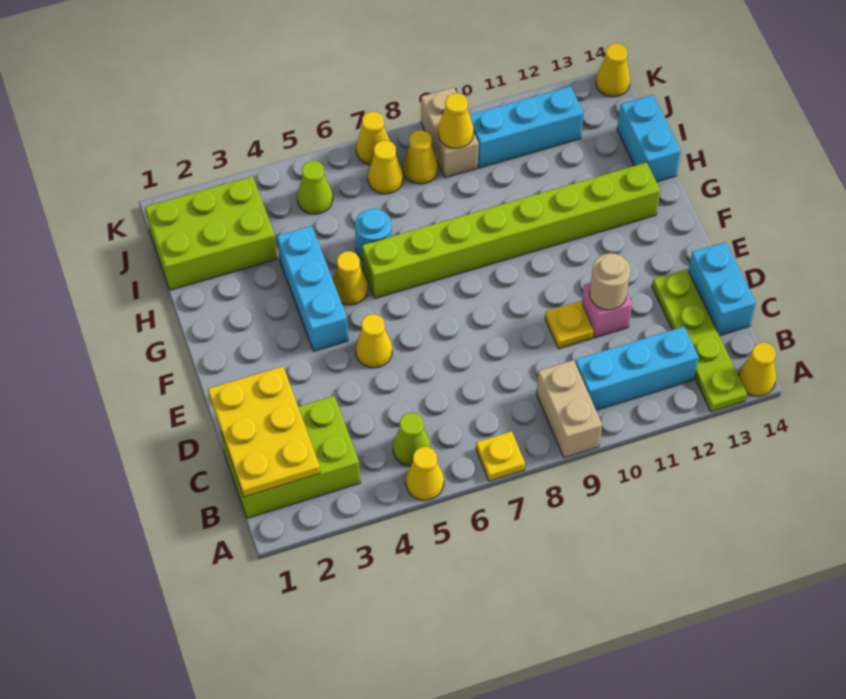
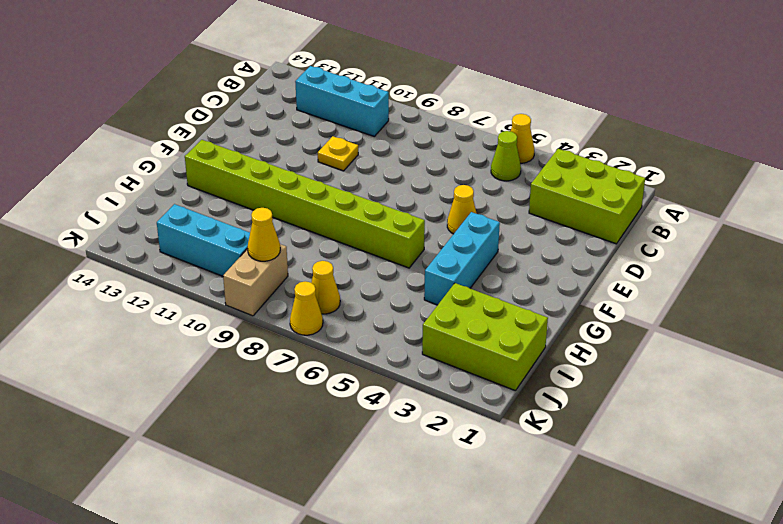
none -> yellow plate A7 level 1
none -> tan brick A9:B9 level 1
none -> lime plate A13:D13 level 1

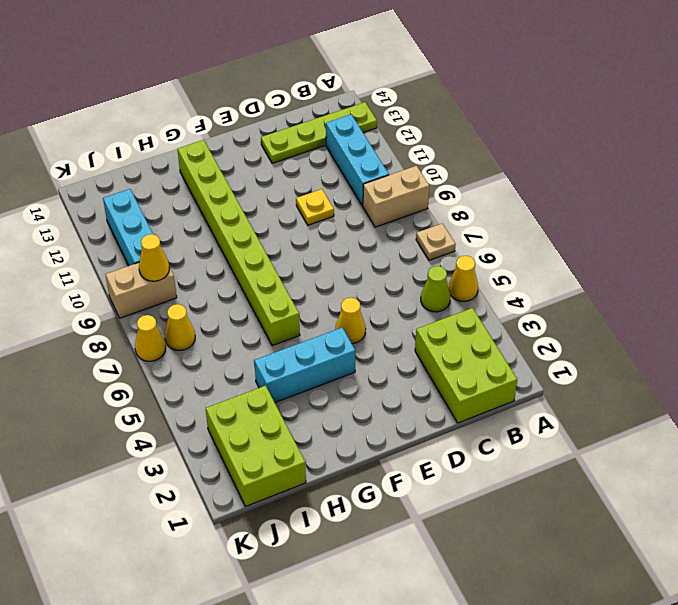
tan plate A7 level 1 -> yellow plate A7 level 1
none -> yellow cone A14 level 1
none -> cyan brick C14:D14 level 1
none -> pink brick D11 level 1

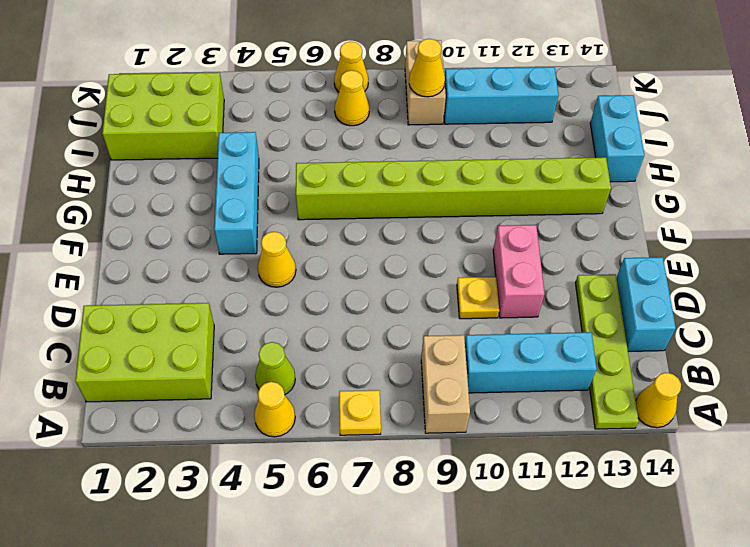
pink brick D11:E11 level 1 -> pink brick D11 level 1
none -> yellow cone G5 level 1
none -> cyan round brick H6 level 1
none -> lime cone J5 level 1

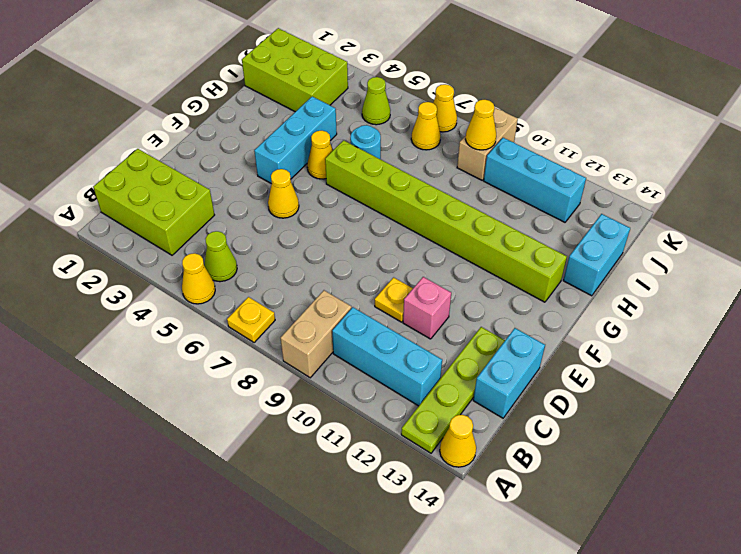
none -> yellow cone J8 level 1
none -> yellow cone K14 level 1
none -> yellow plate B1:D2 level 2

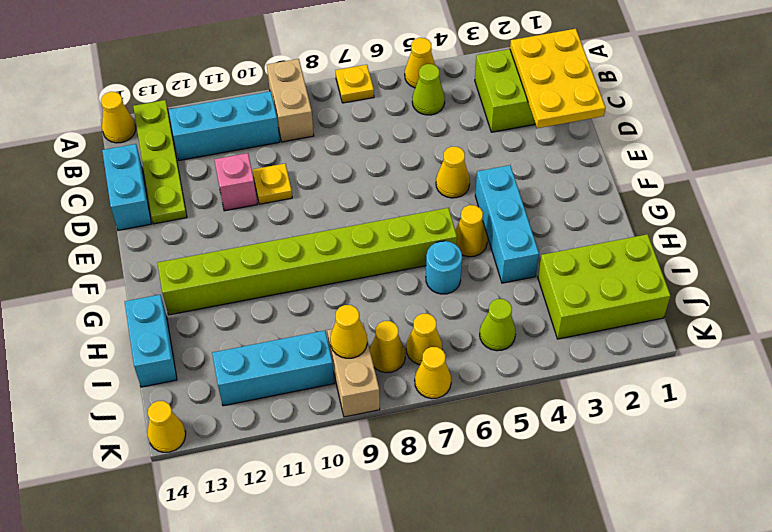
none -> tan round brick D11 level 2

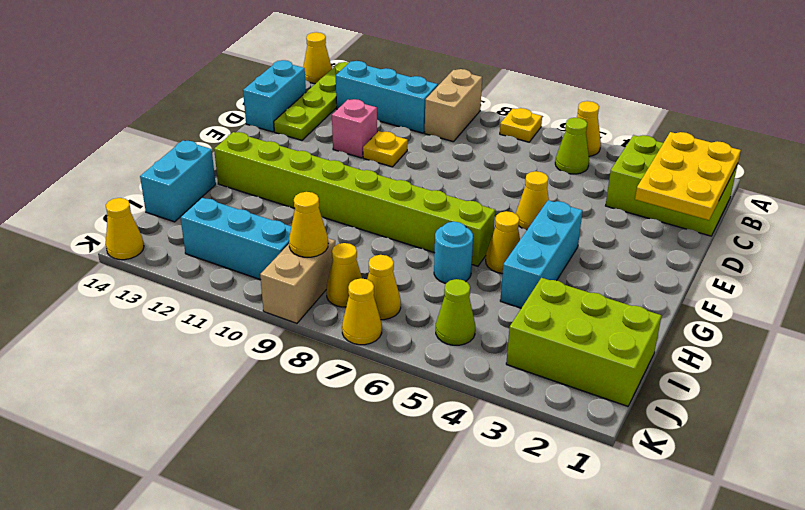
none -> tan round brick D11 level 2

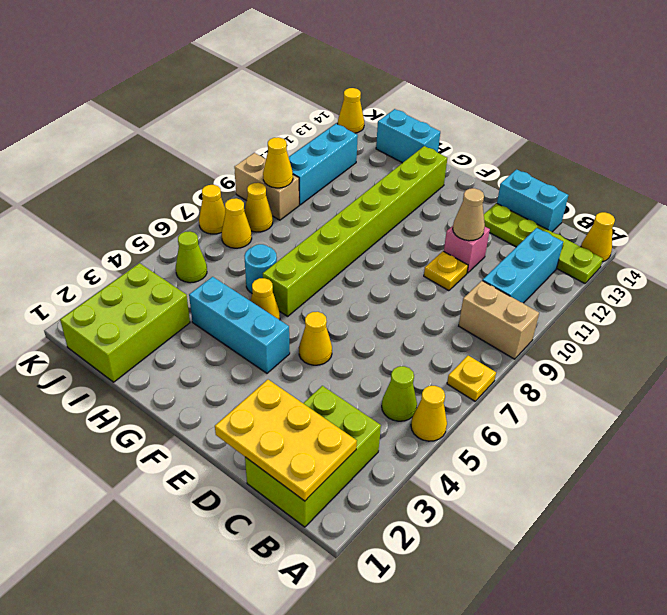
tan cone D11 level 2 -> tan round brick D11 level 2

